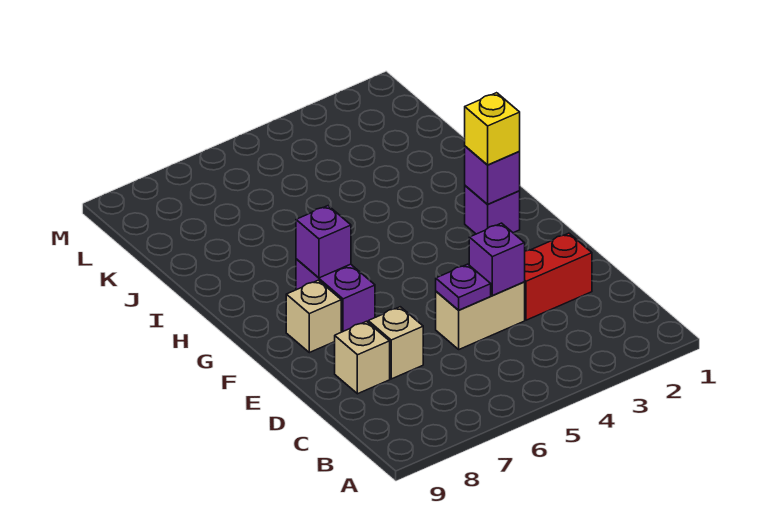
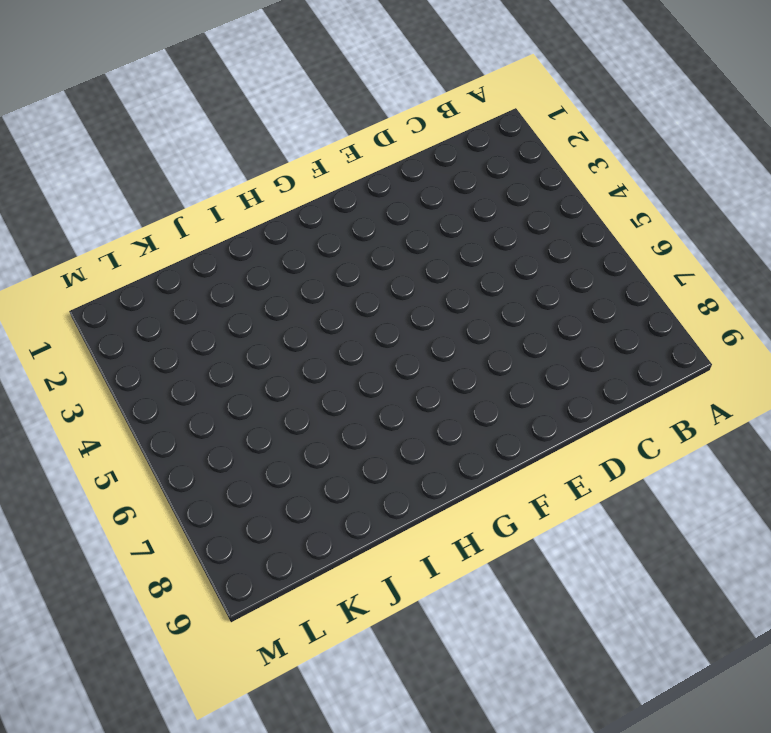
none -> red brick D2:D3 level 1
none -> tan brick D4:D5 level 1
none -> tan brick D7 level 1

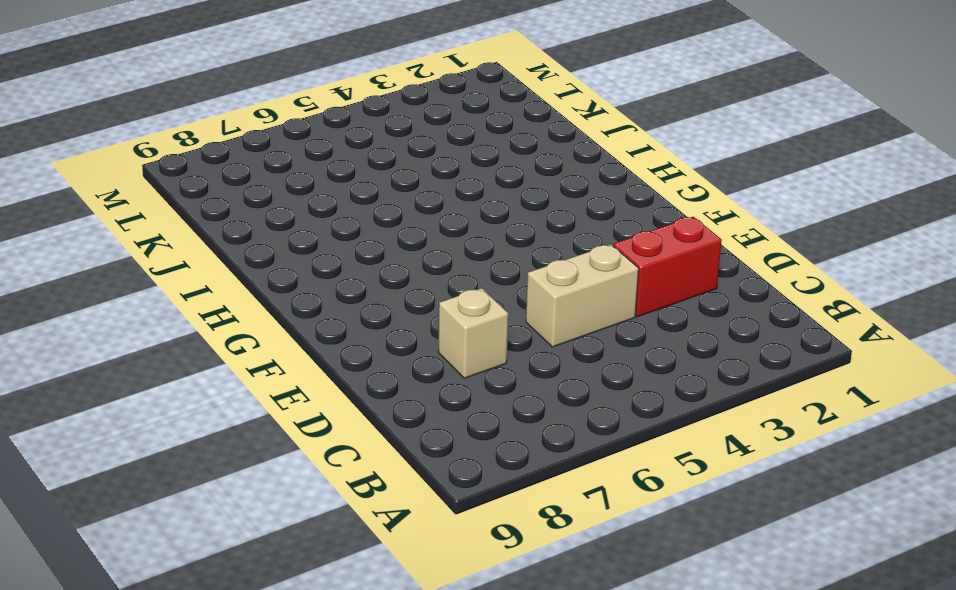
none -> tan brick D8 level 1
none -> purple brick F7:G7 level 1
none -> tan brick F8 level 1

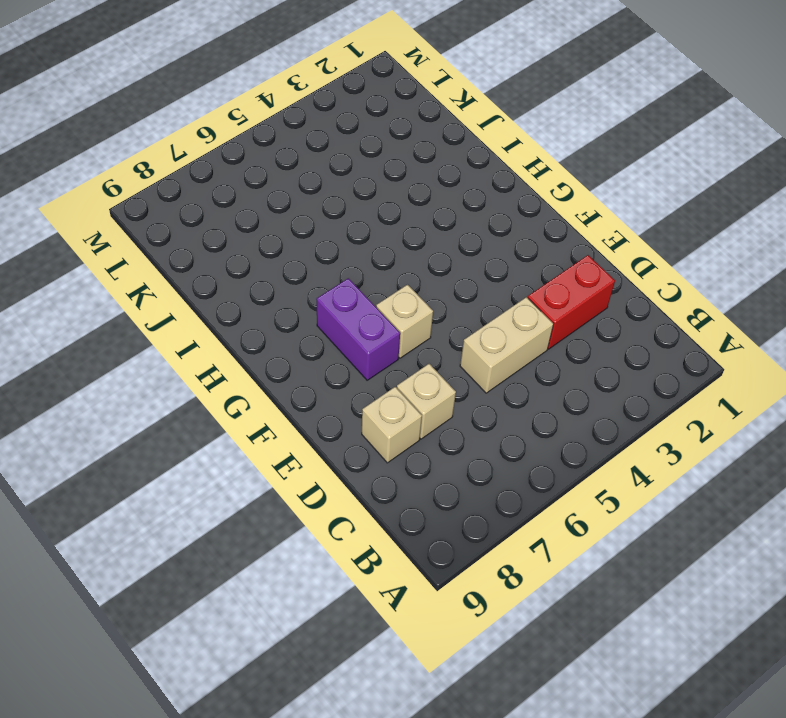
tan brick F6 level 1 -> tan brick F8 level 1
none -> purple brick G2 level 1
none -> purple brick D4 level 2
none -> purple plate D5 level 2

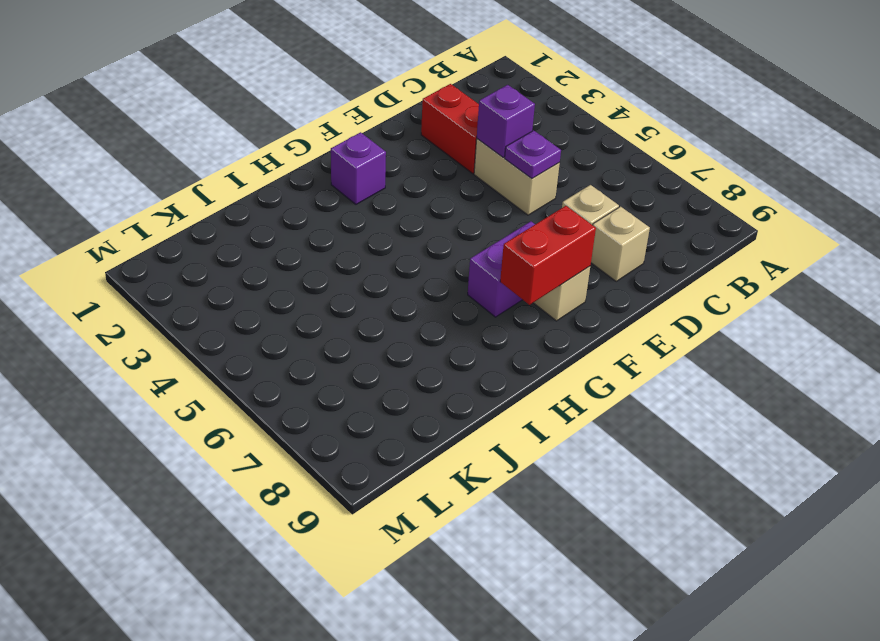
red brick F8:G8 level 2 -> none
none -> purple brick G2 level 2
none -> purple brick G7 level 2
none -> yellow brick G2 level 3

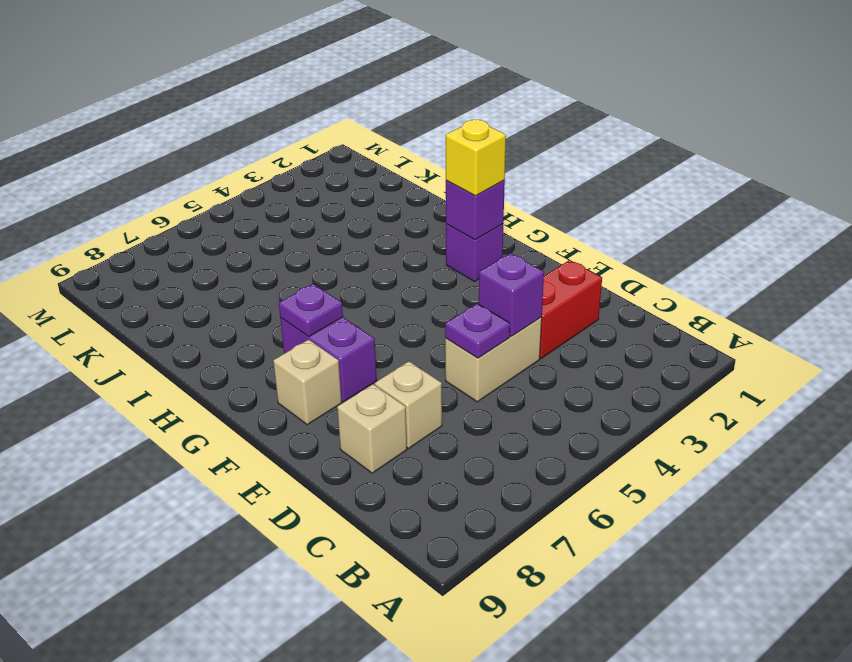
purple plate G7 level 2 -> purple brick G7 level 2

